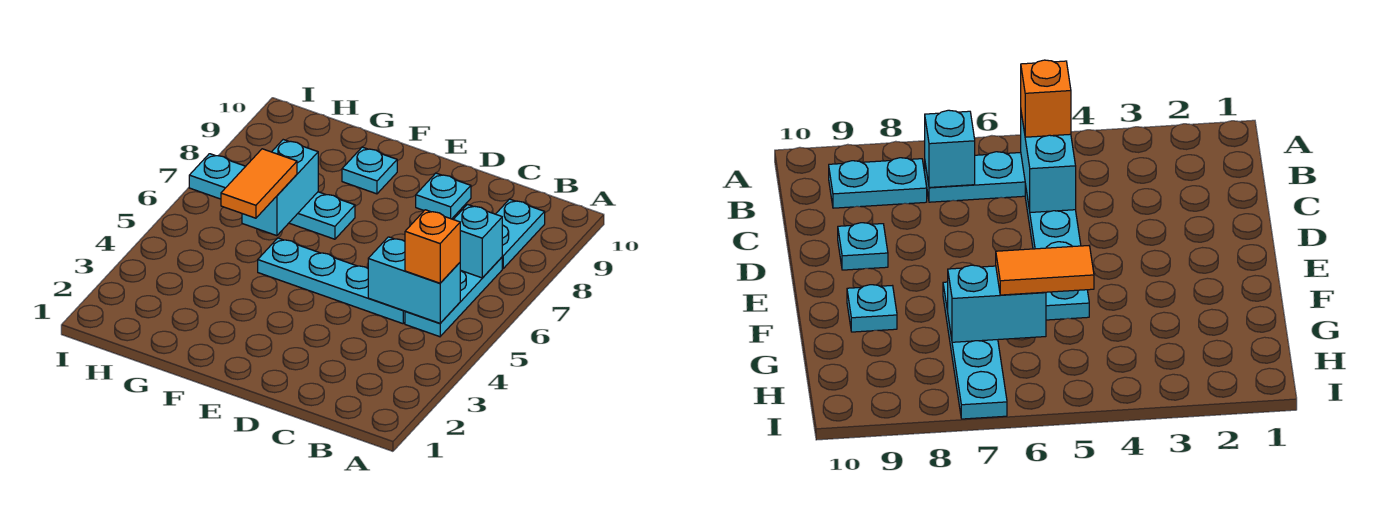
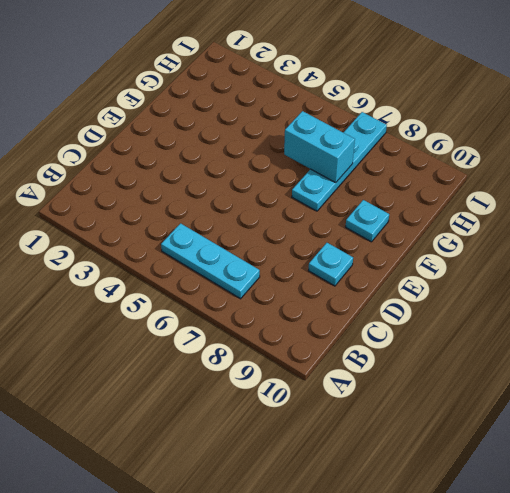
none -> cyan plate B8:B9 level 1
none -> cyan plate C5:F5 level 1

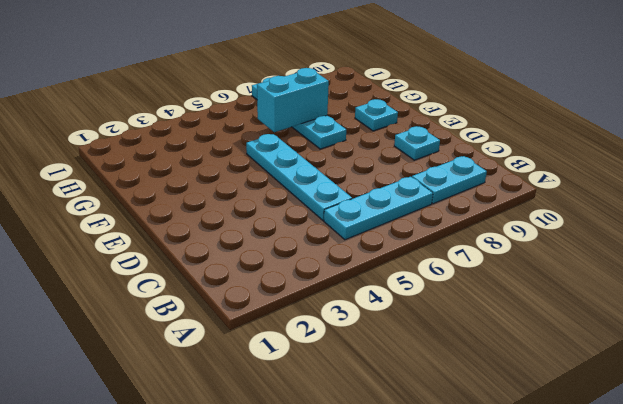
none -> cyan brick B5:C5 level 2
none -> cyan brick B7 level 2

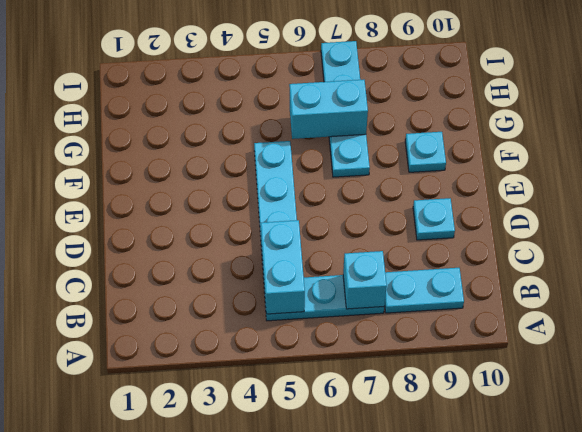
none -> orange brick B5 level 3
none -> orange tile G5:G6 level 3

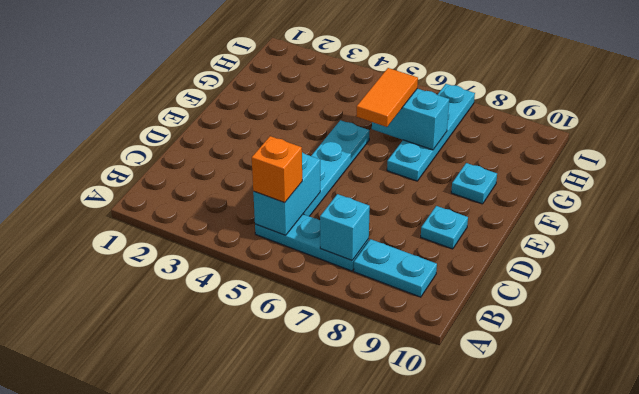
orange tile F6:G6 level 3 -> orange tile G5:G6 level 3

